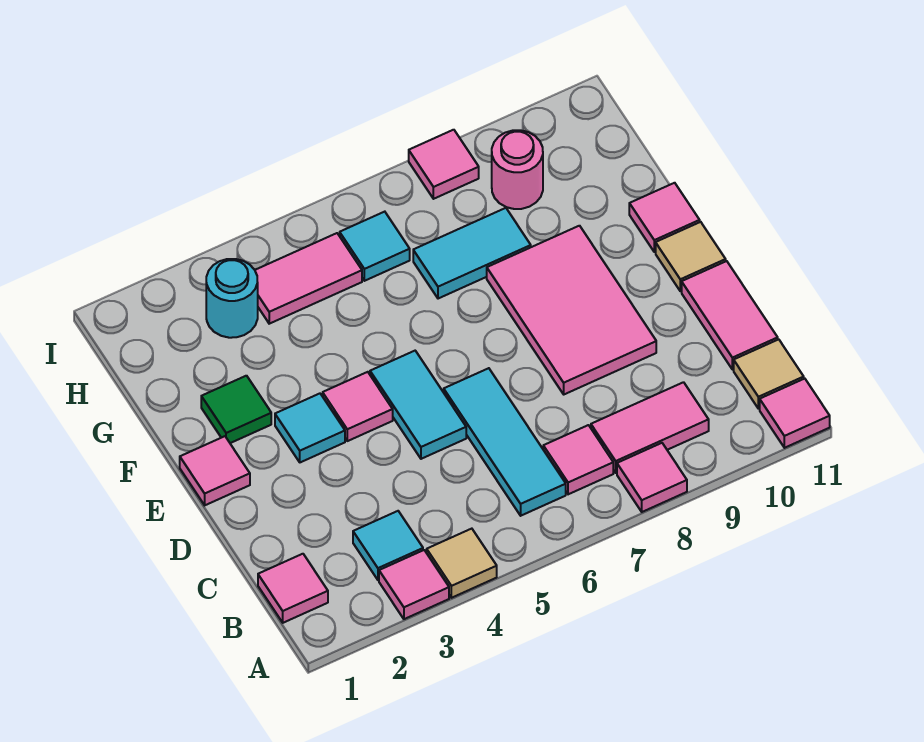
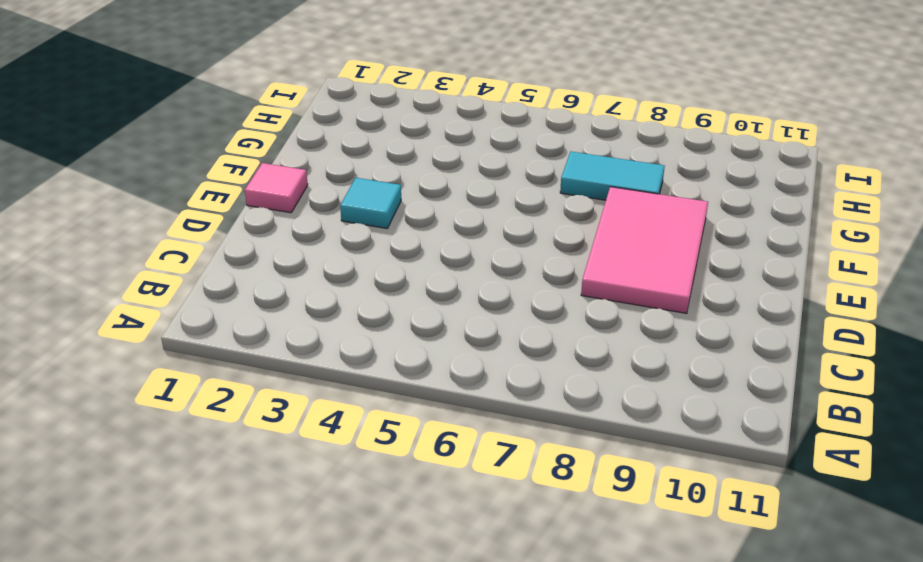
none -> pink tile A3 level 1
none -> tan tile A4 level 1
none -> pink tile A8 level 1

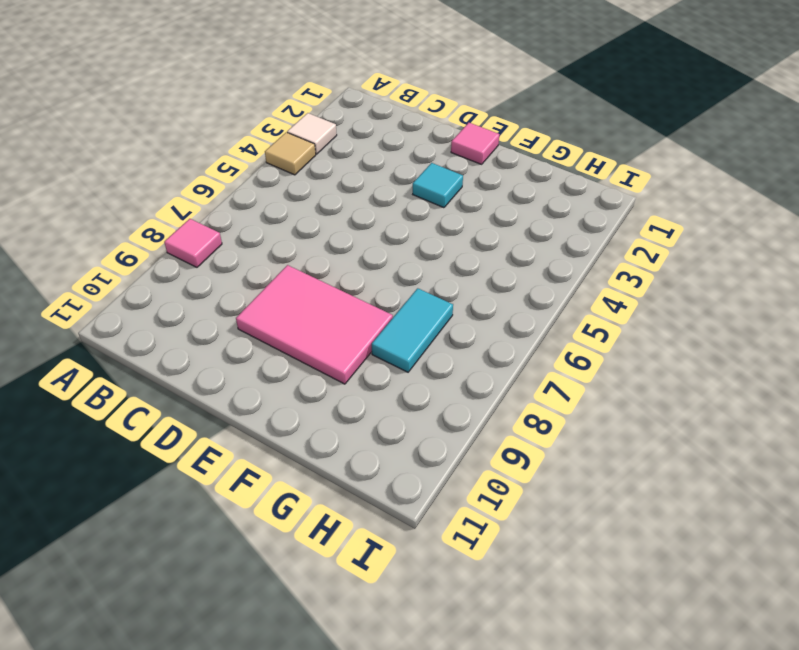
white tile A3 level 1 -> pink tile A3 level 1
none -> pink tile A11 level 1
none -> pink tile B1 level 1
none -> cyan tile B3 level 1

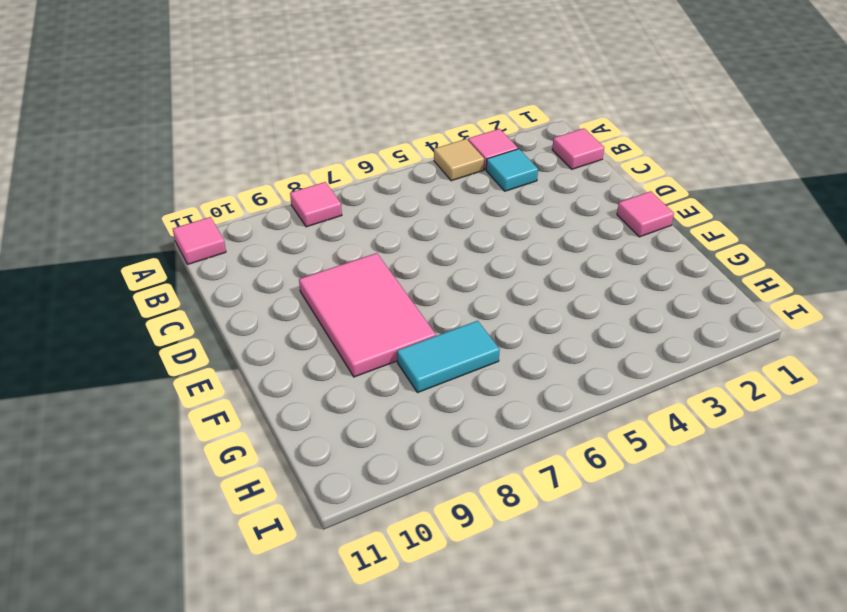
none -> cyan tile B6:D6 level 1
none -> pink tile B7 level 1
none -> pink tile B8:B9 level 1

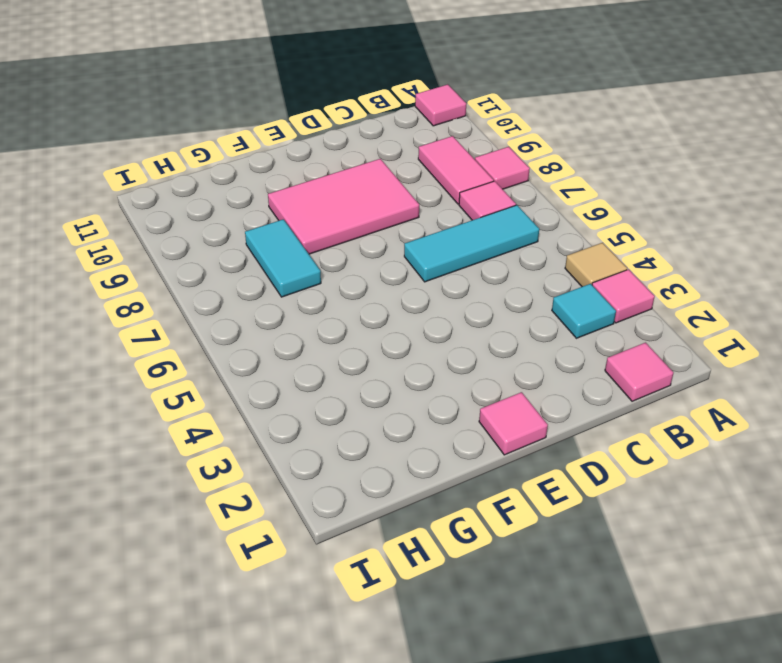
none -> tan tile B11 level 1
none -> pink tile C11:D11 level 1
none -> cyan tile D5:E5 level 1

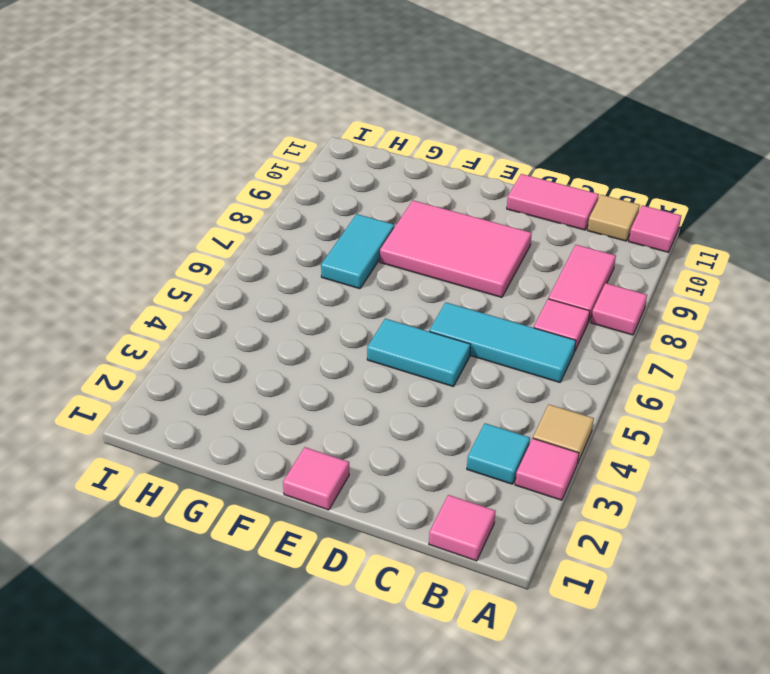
none -> cyan tile E3 level 1
none -> pink tile E4 level 1
none -> tan tile E11 level 1

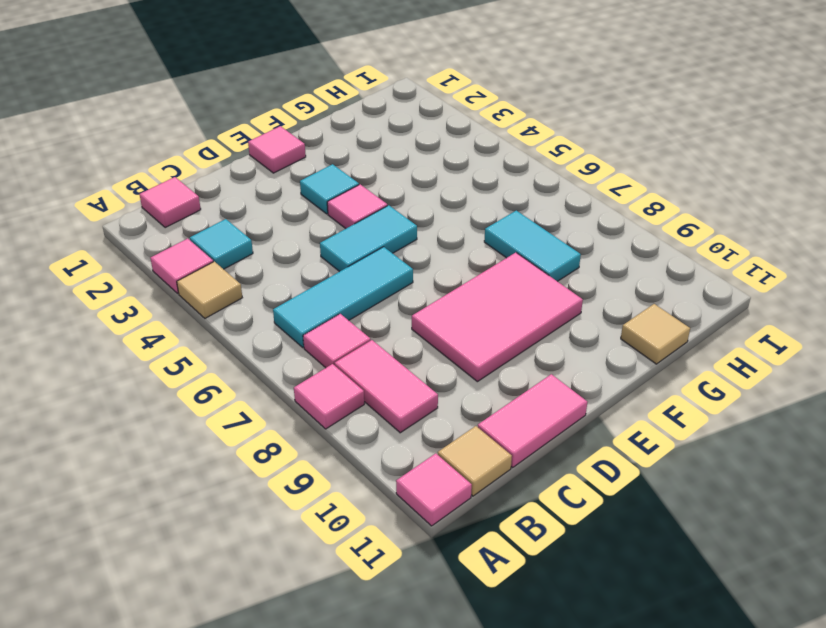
tan tile G11 level 1 -> tan tile E11 level 1
none -> green tile F2 level 1
none -> pink tile F11 level 1
none -> cyan round brick H3 level 1

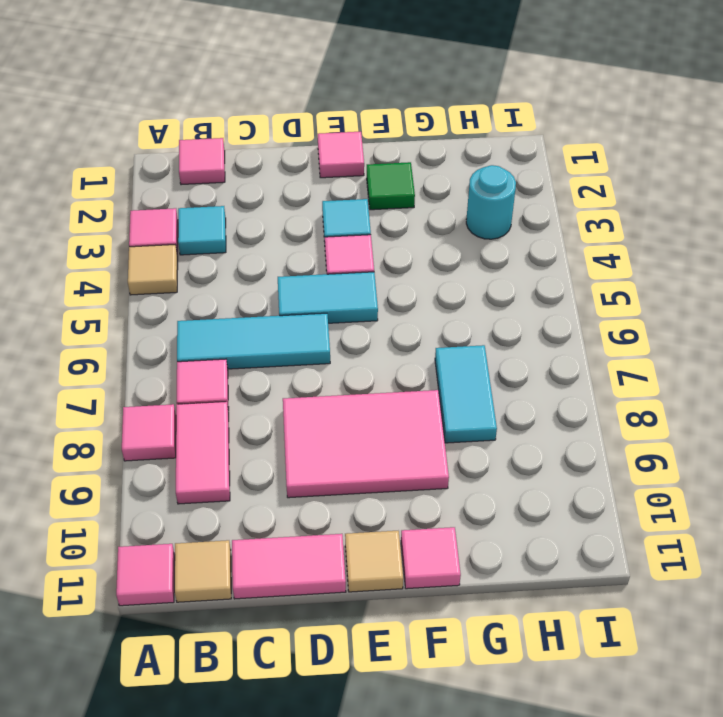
none -> pink tile H4:H5 level 1
none -> cyan tile H6 level 1
none -> pink round brick H9 level 1

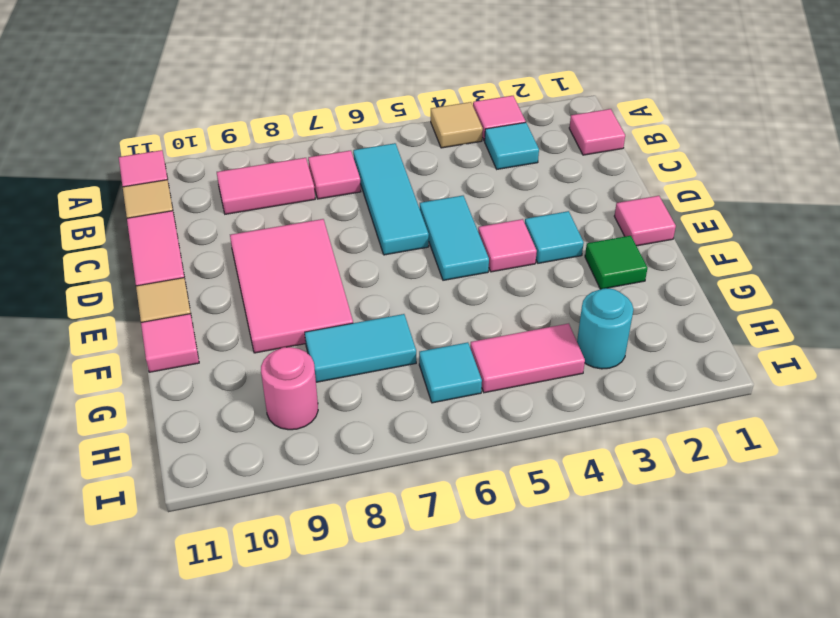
none -> pink tile A8 level 1
none -> pink tile I8 level 1

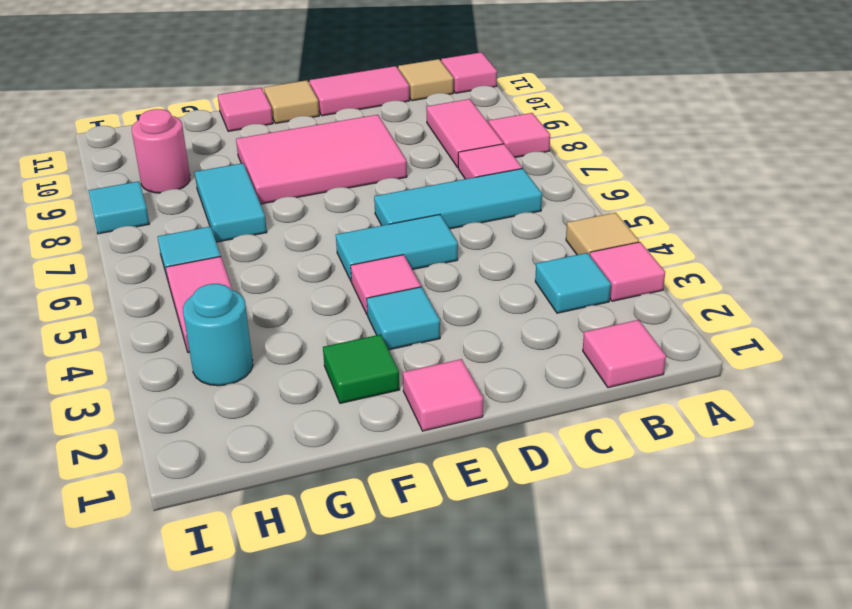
cyan tile I8 level 1 -> pink tile I8 level 1

